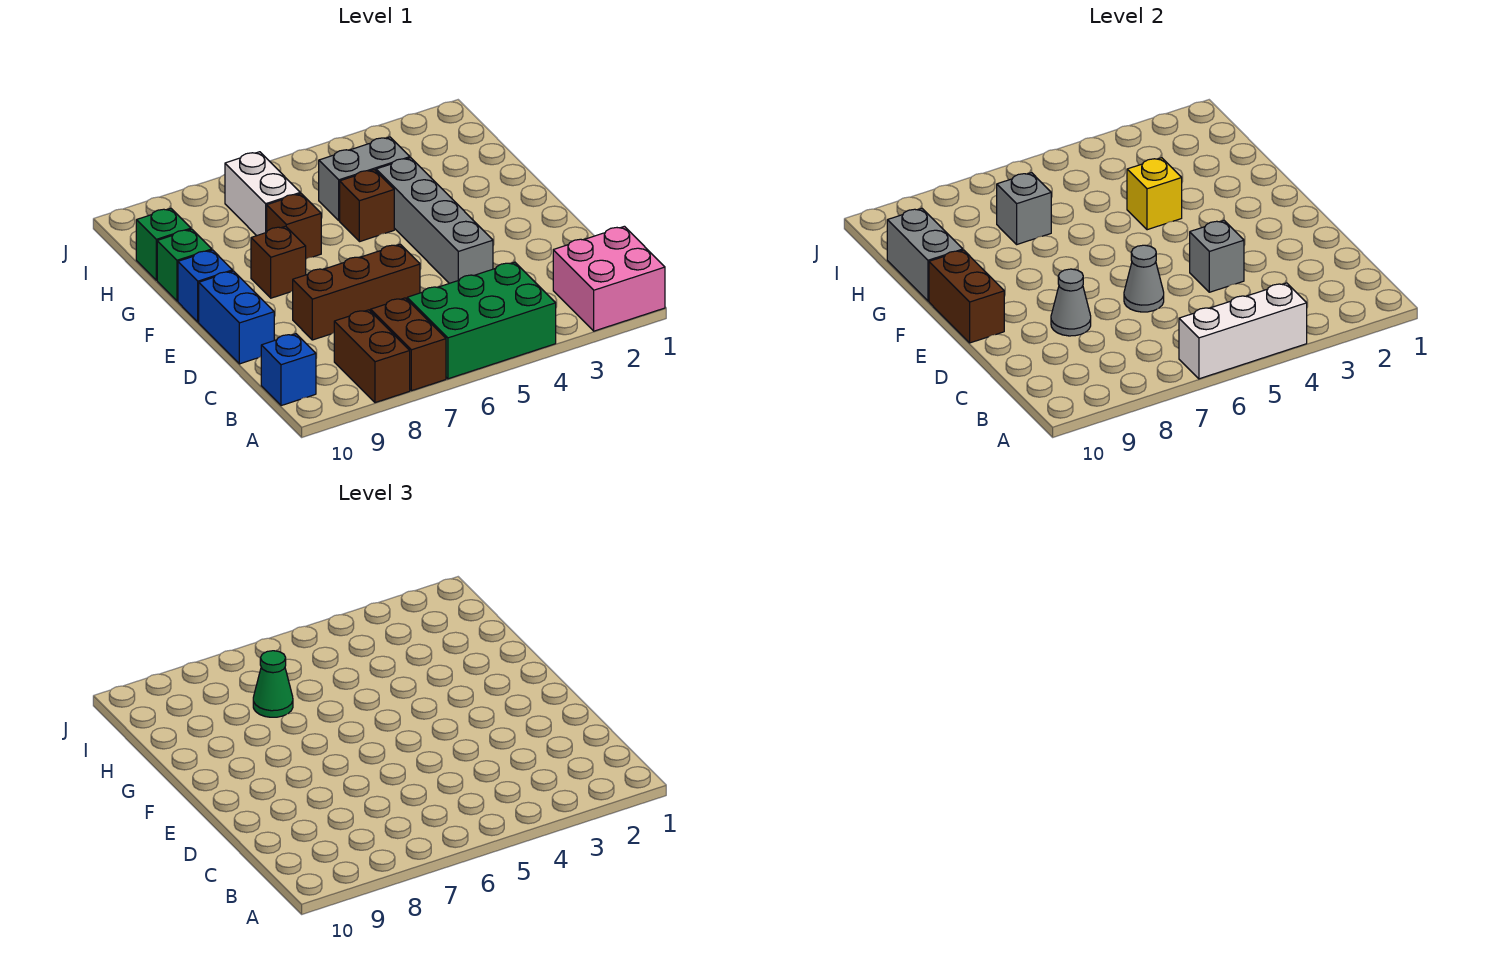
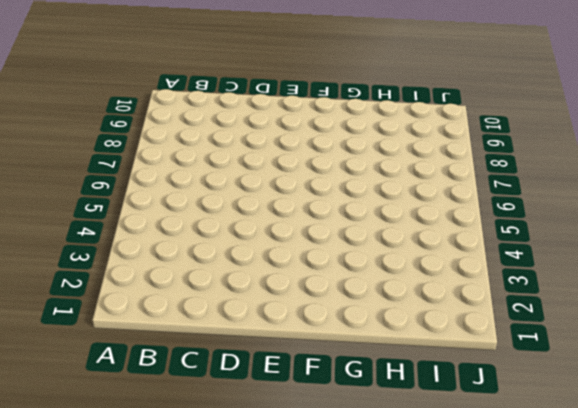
none -> pink brick A1:B2 level 1
none -> green brick A4:B6 level 1
none -> brown brick A7:B7 level 1

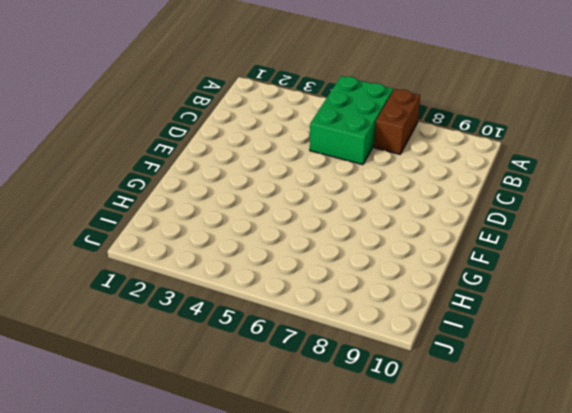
green brick A5:C6 level 1 -> green brick A4:B6 level 1
none -> pink brick A1:B2 level 1
none -> brown brick A8:B8 level 1
none -> blue brick B10 level 1

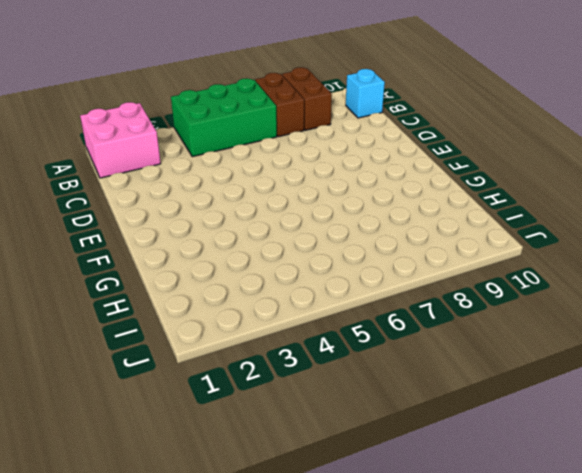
cyan brick B10 level 1 -> blue brick B10 level 1
none -> grey brick D4:G4 level 1
none -> brown brick D6:D8 level 1
none -> blue brick D10:E10 level 1

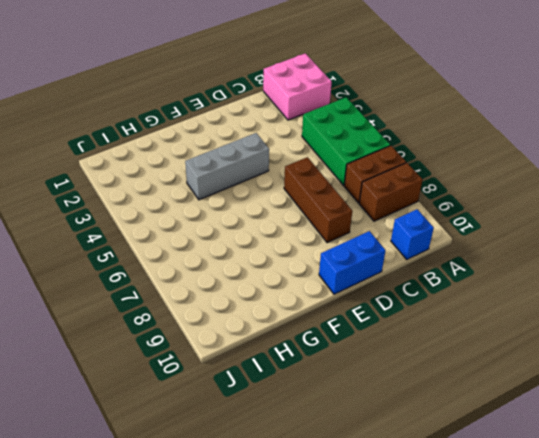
grey brick E4:G4 level 1 -> grey brick D4:G4 level 1
none -> brown brick F8 level 1
none -> blue brick F10 level 1
none -> brown brick G5 level 1

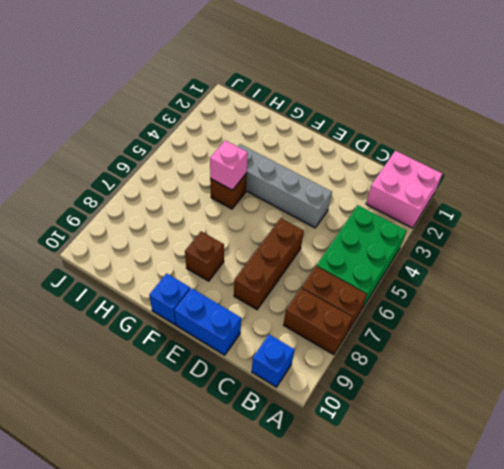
pink brick G5 level 2 -> none
none -> brown brick G7 level 1
none -> green brick G10 level 1
none -> grey brick H4:H5 level 1

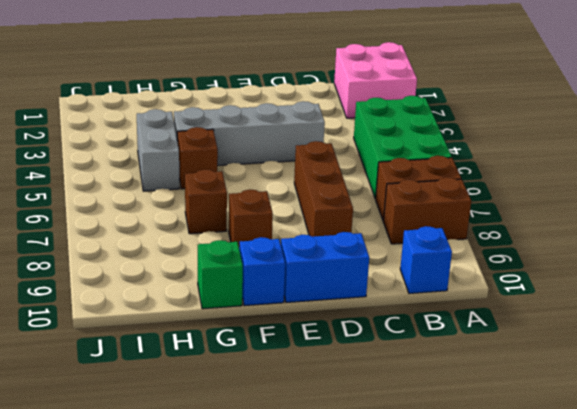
none -> white brick H7:I7 level 1
none -> green brick H10 level 1
none -> white brick A4:A6 level 2

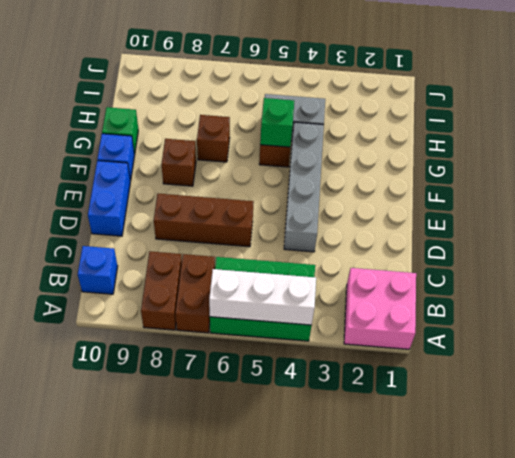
green brick G5 level 2 -> green brick H10 level 1
none -> white brick H7:I7 level 1
none -> grey brick D4 level 2
none -> grey cone D6 level 2

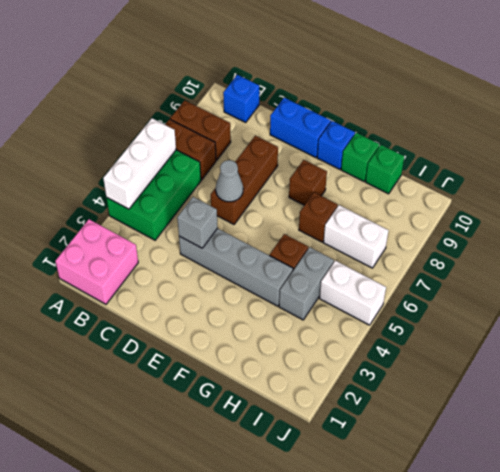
white brick I5:J5 level 1 -> none
none -> grey cone D8 level 2
none -> brown brick E10:F10 level 2
none -> yellow brick G4 level 2

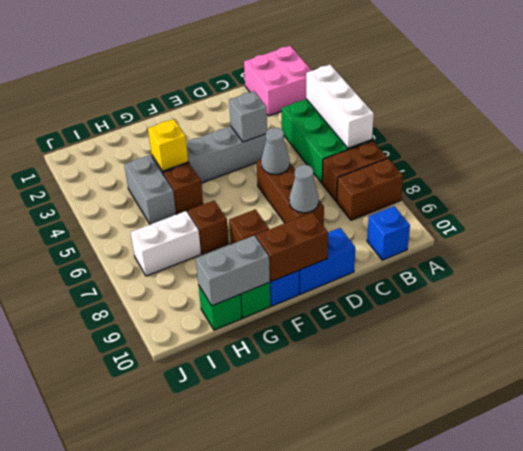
none -> grey brick H7 level 2
none -> green cone H7 level 3

